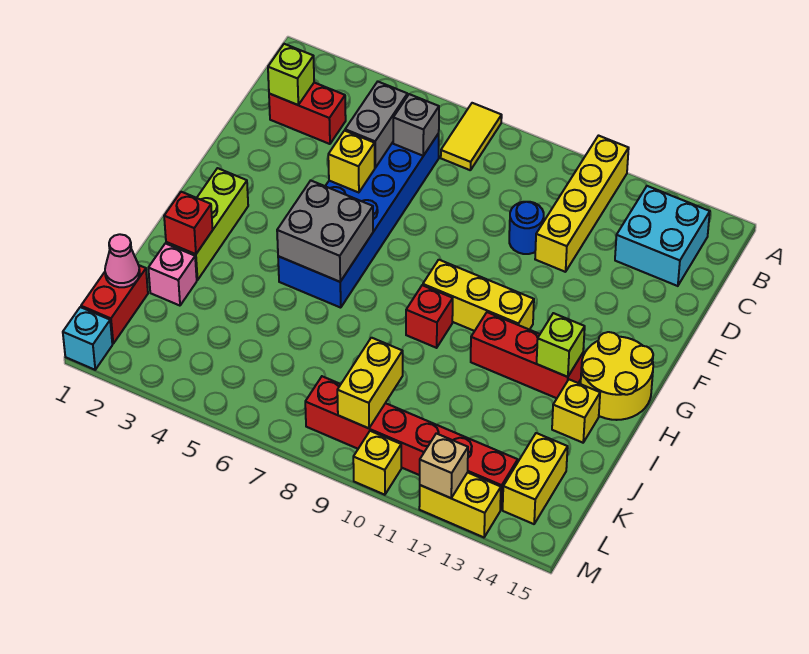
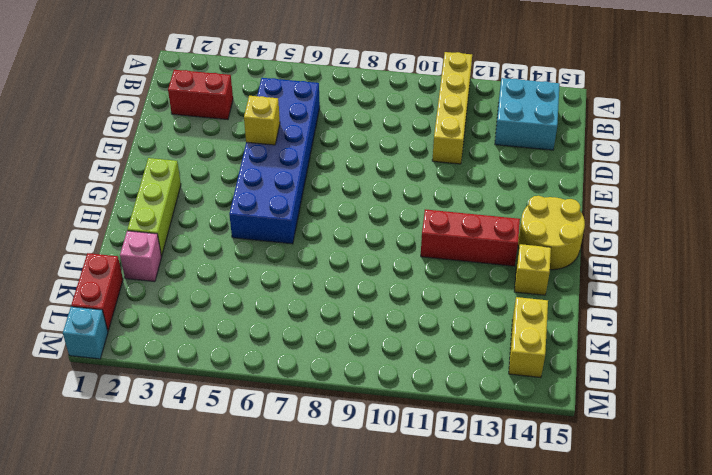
none -> yellow tile A7:B7 level 1
none -> blue round brick D10 level 1
none -> yellow brick G9:G11 level 1

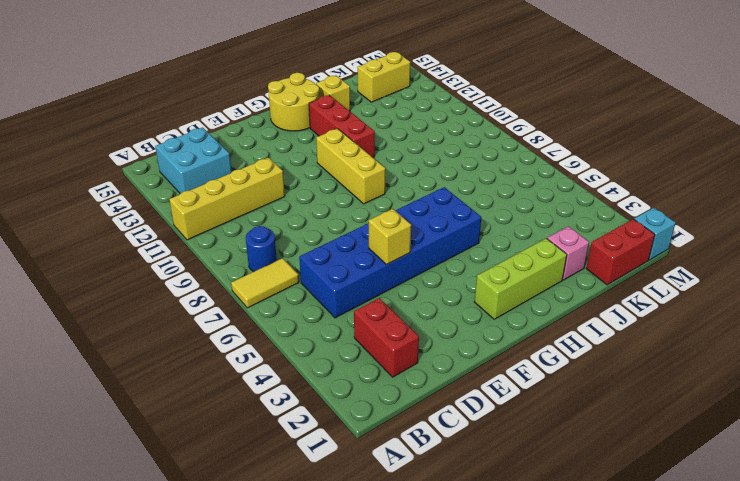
blue round brick B8 level 1 -> blue round brick D10 level 1
none -> red brick H9 level 1
none -> red brick L8:L13 level 1
none -> yellow brick M10 level 1

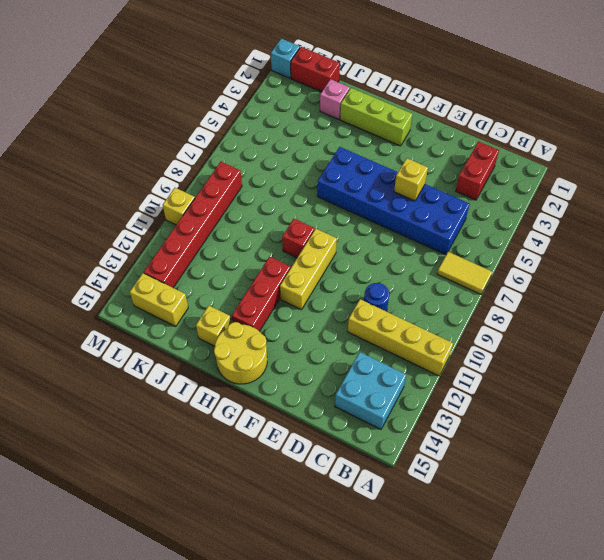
none -> yellow brick M12:M13 level 1
none -> lime brick C2 level 2
none -> grey brick C5:D5 level 2

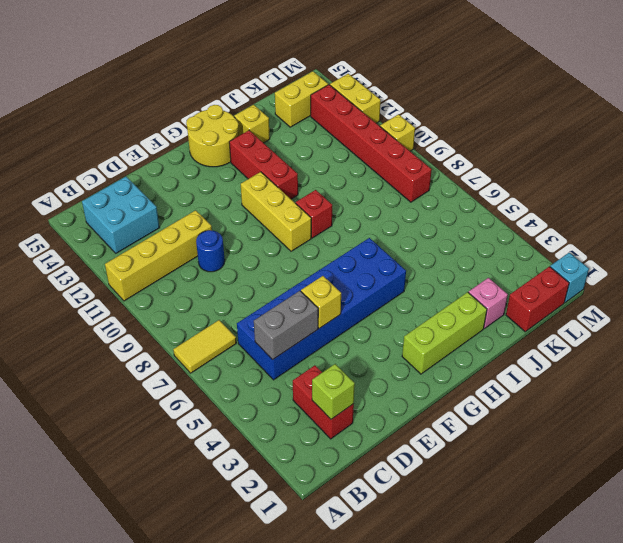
none -> grey brick C6 level 2
none -> grey brick G5:H6 level 2
none -> lime brick H13 level 2

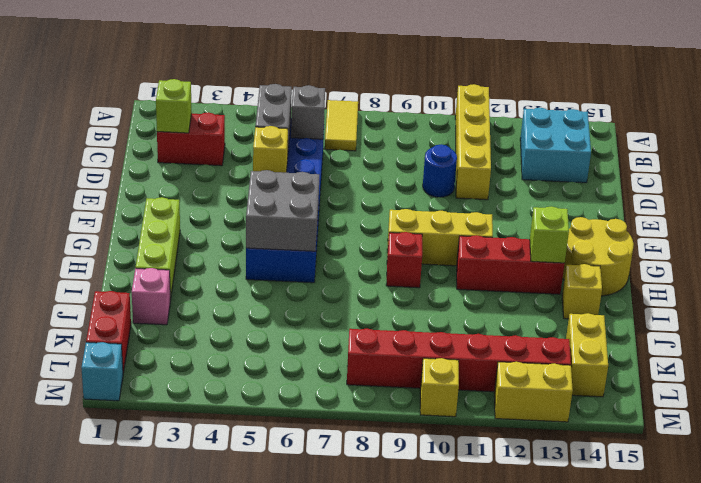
none -> red brick I2 level 2
none -> pink cone K1 level 2
none -> yellow brick K9:L9 level 2

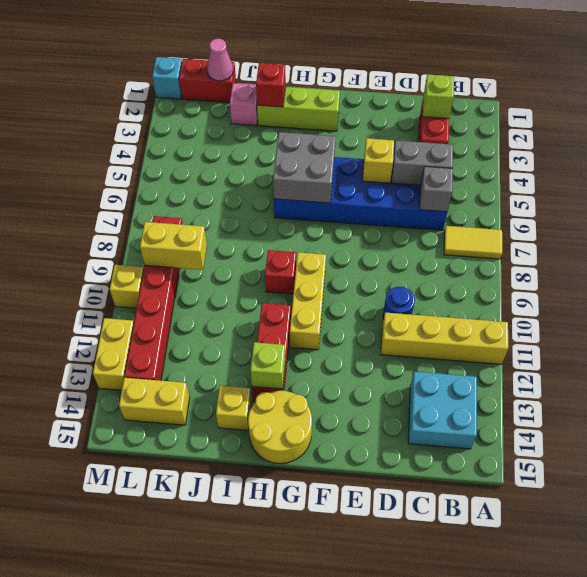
none -> tan brick M12 level 2

